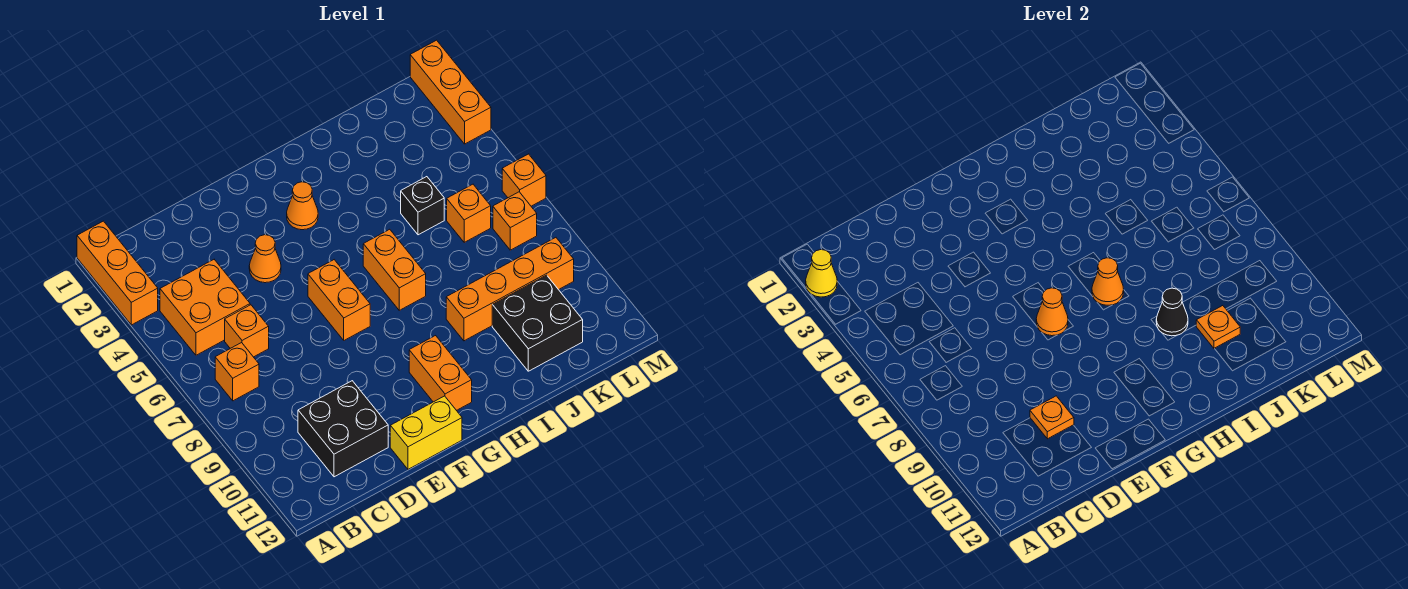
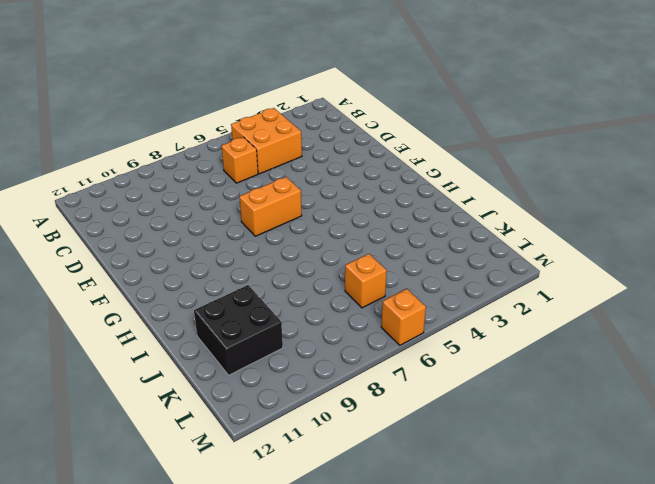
none -> orange brick A1:A3 level 1
none -> orange brick B7 level 1
none -> black brick C10:D11 level 1

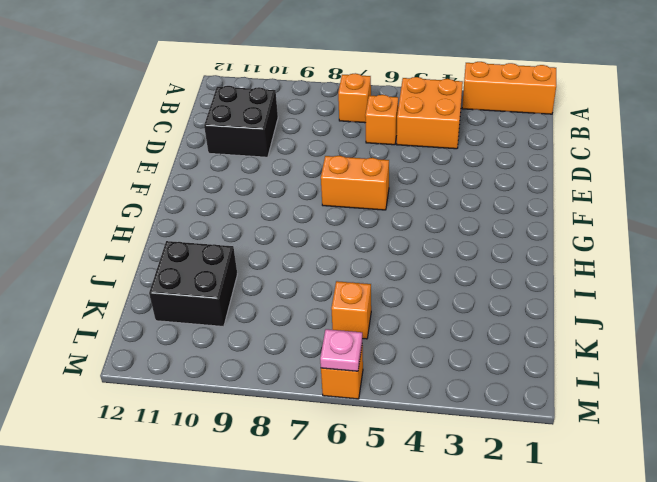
pink plate M6 level 2 -> none
none -> orange cone E4 level 1
none -> yellow brick E12:F12 level 1
none -> orange cone G3 level 1

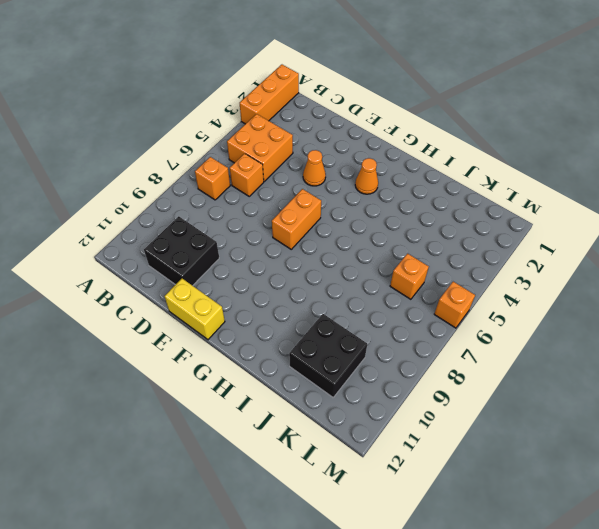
none -> orange brick G10:G11 level 1
none -> orange brick H6:H7 level 1
none -> orange brick I9:L9 level 1

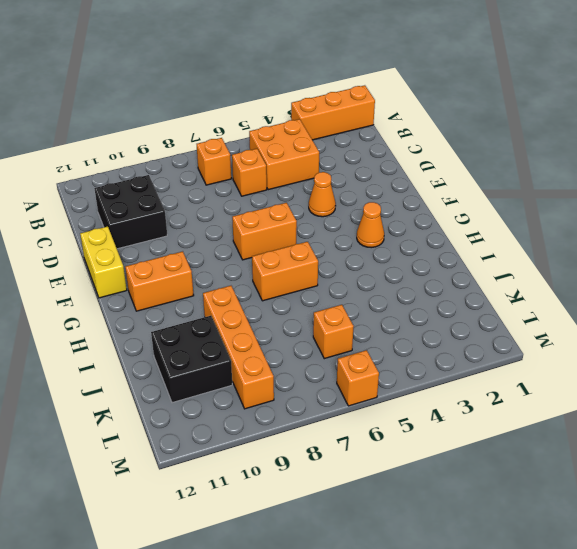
none -> black brick J5 level 1
none -> orange brick L7 level 1
none -> orange brick M1:M3 level 1

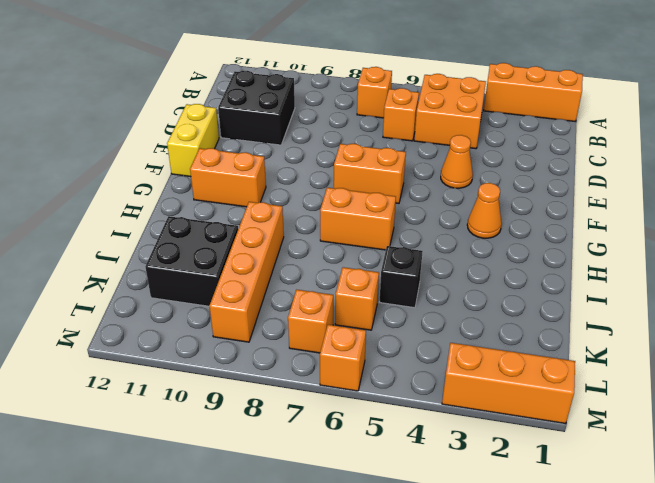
none -> yellow cone A2 level 2
none -> orange plate D10 level 2
none -> orange cone F7 level 2

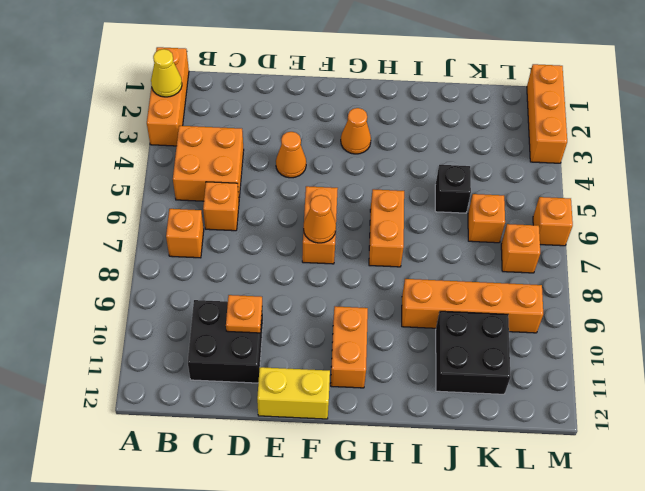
none -> orange cone H7 level 2
none -> black cone I9 level 2
none -> orange plate J10 level 2

